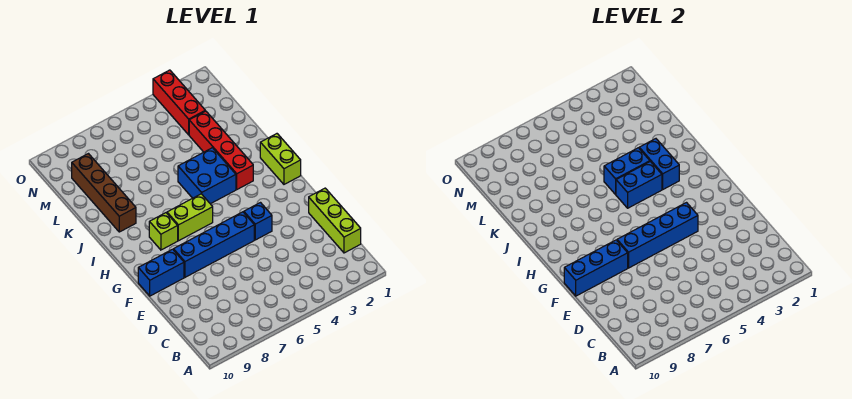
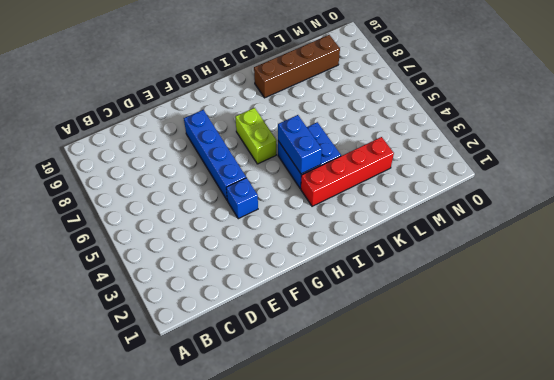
none -> lime brick C1:E1 level 1
none -> blue brick F9:F10 level 1
none -> lime brick H1:I1 level 1

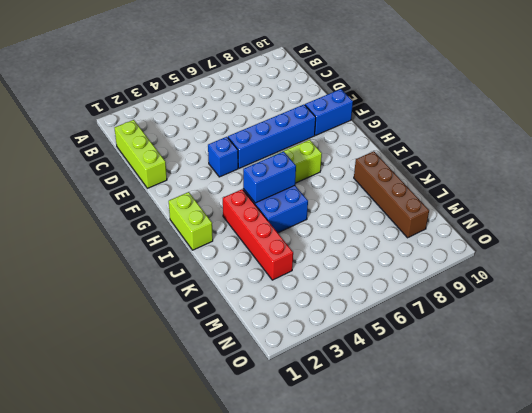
none -> lime brick H8 level 1
none -> red brick M3:O3 level 1
none -> blue brick F4:F7 level 2

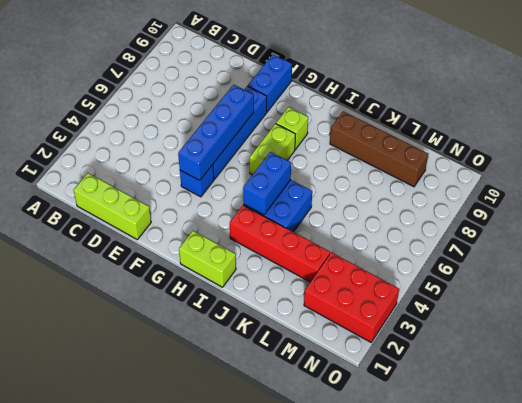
red brick M2:O3 level 1 -> red brick M3:O3 level 1
none -> blue brick F8:F10 level 2
none -> blue brick I3:J3 level 2
none -> blue brick J4:J5 level 2

